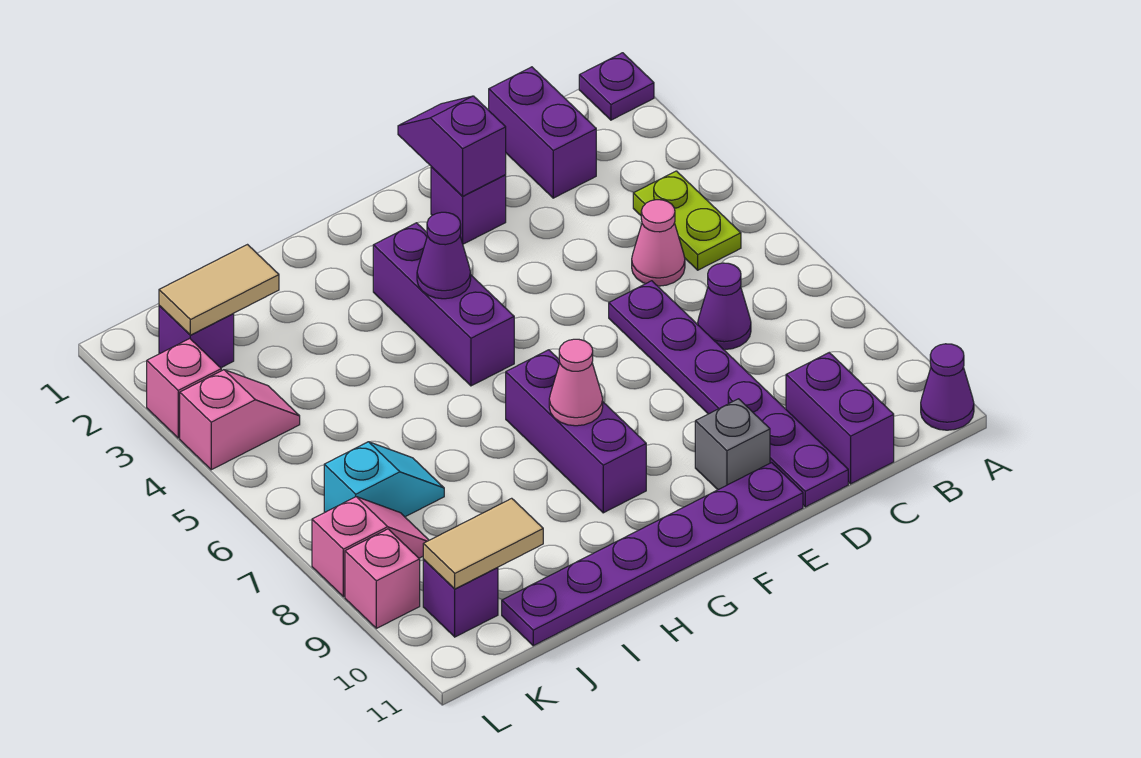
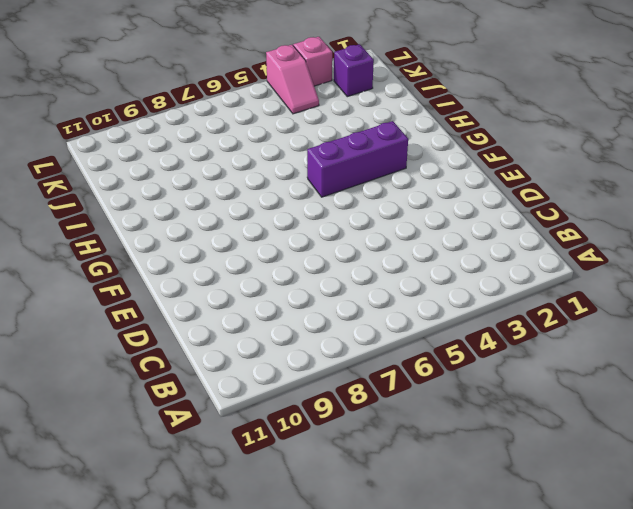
none -> purple plate A1 level 1
none -> purple cone A11 level 1
none -> lime plate B4:B5 level 1

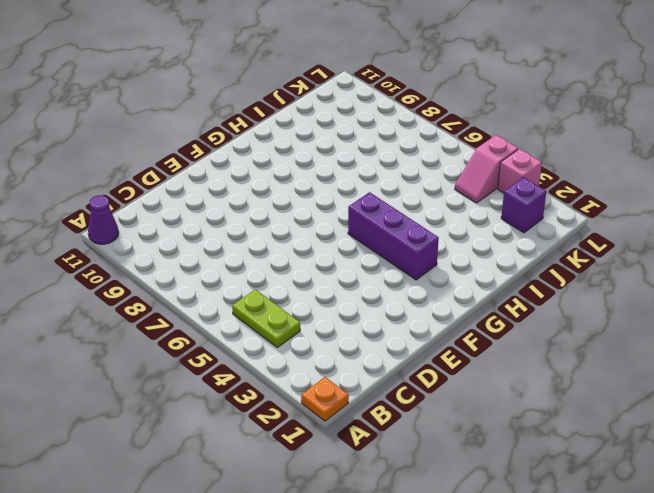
orange plate A1 level 1 -> purple plate A1 level 1
none -> purple brick C1:C2 level 1
none -> pink cone C5 level 1
none -> purple cone C7 level 1

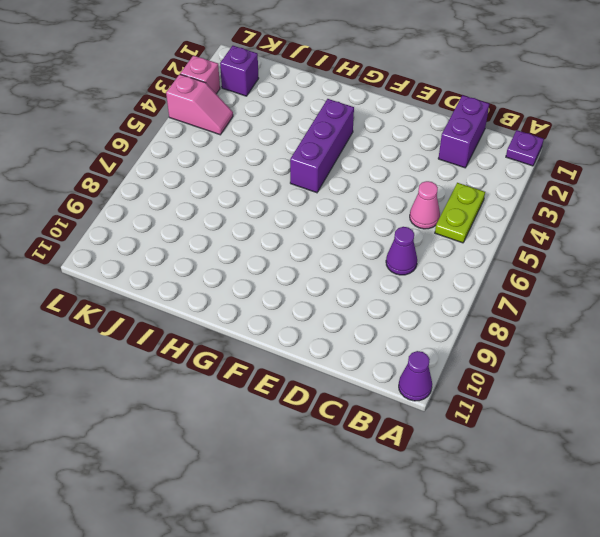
none -> purple brick C10:C11 level 1
none -> purple plate D6:D11 level 1
none -> purple brick E2 level 1

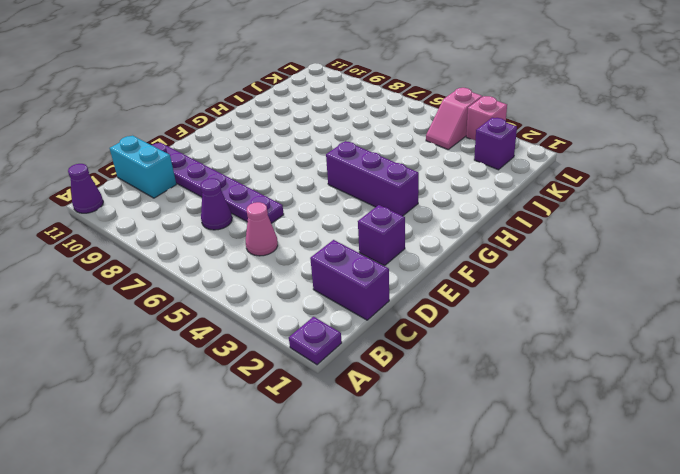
cyan brick C10:C11 level 1 -> purple brick C10:C11 level 1
none -> lime plate B4:B5 level 1
none -> grey brick E10 level 1
none -> purple plate E11:J11 level 1

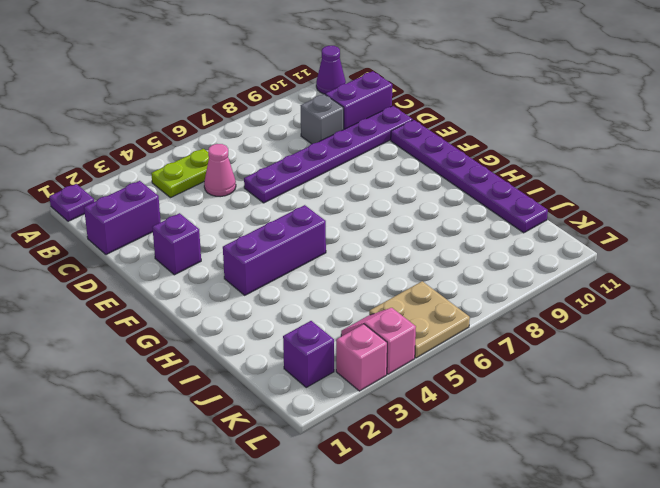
grey brick C9 level 1 -> grey brick E10 level 1
tan plate K5:L6 level 1 -> none
none -> purple cone C7 level 1
none -> purple brick G7:G9 level 1
none -> cyan slope J7:K7 level 1 top K

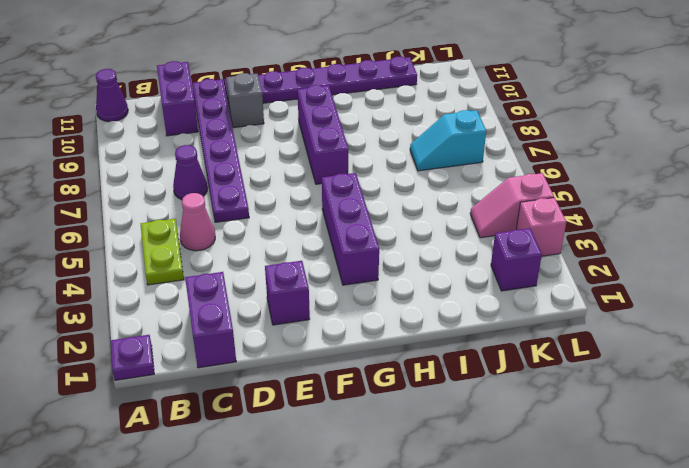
none -> pink slope K8:L8 level 1 top L
none -> purple brick K10 level 1
none -> pink brick L9 level 1

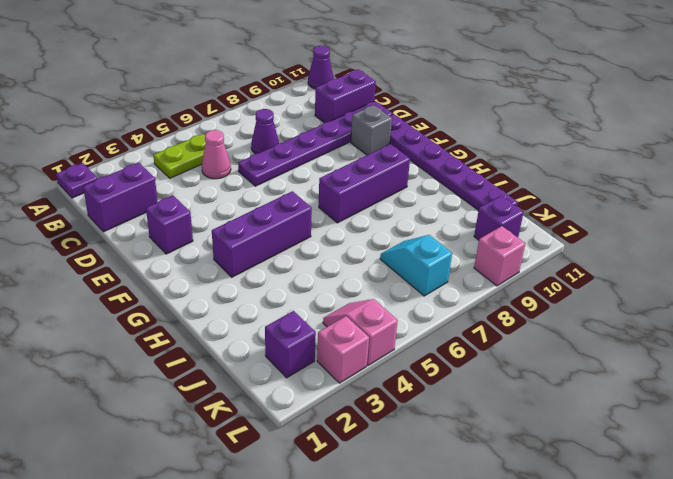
none -> pink slope K8:L8 level 1 top L
none -> purple slope E1:E2 level 2 top 2
none -> purple cone G4 level 2

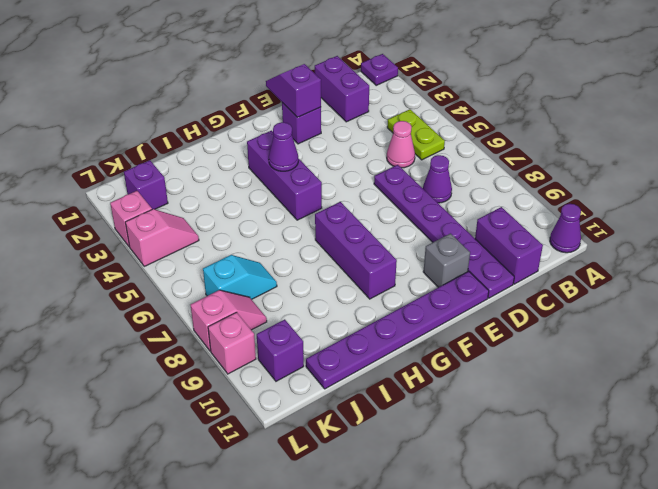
none -> pink cone G8 level 2
none -> tan tile J2:K2 level 2
none -> tan tile J10:K10 level 2

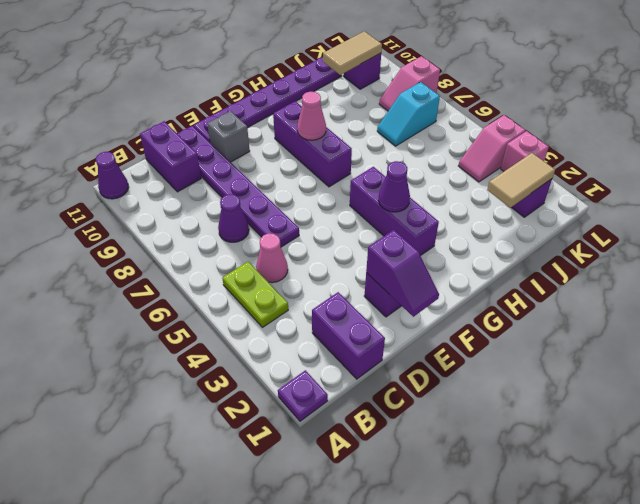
none -> pink brick L9 level 1

